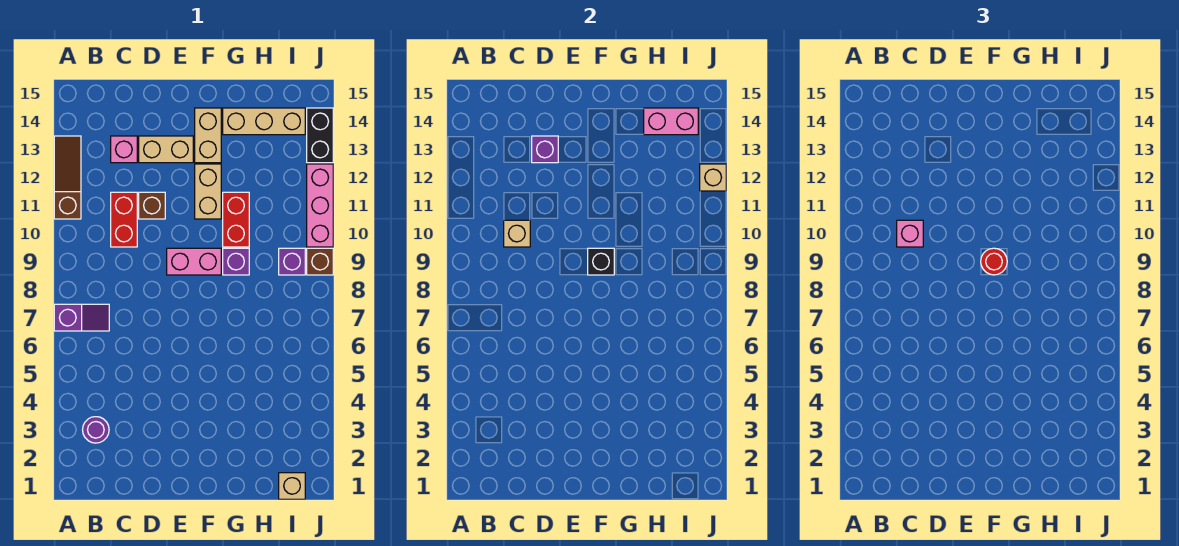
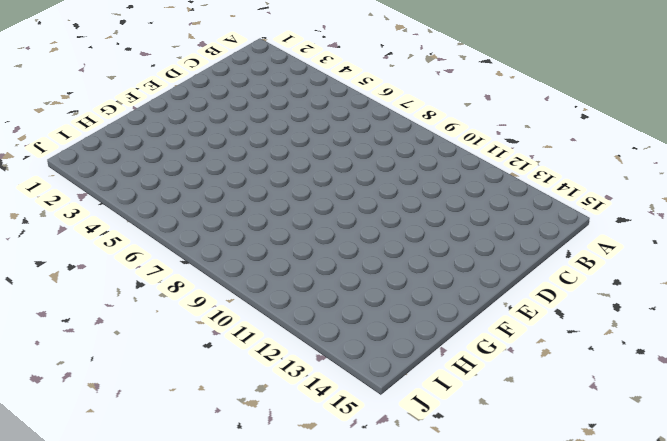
none -> purple slope A7:B7 level 1 top A
none -> brown slope A11:A13 level 1 top 11
none -> purple round brick B3 level 1

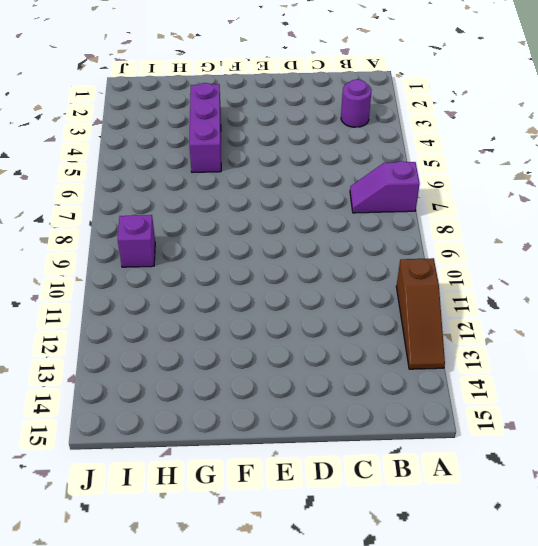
purple brick G3:G5 level 1 -> none
none -> red brick C10:C11 level 1
none -> pink brick C13 level 1
none -> brown brick D11 level 1

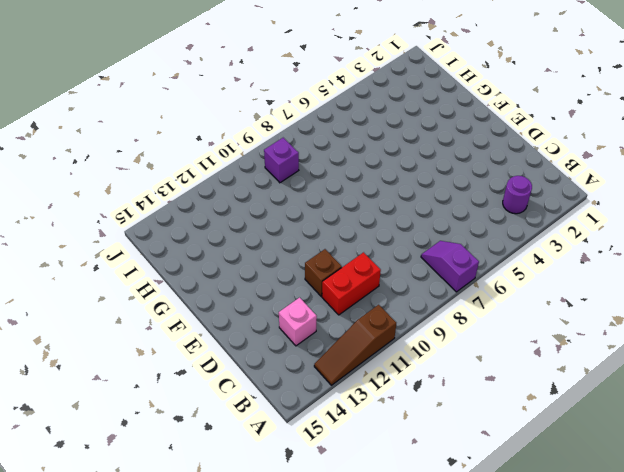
none -> tan brick D13:E13 level 1
none -> pink brick E9:F9 level 1
none -> tan brick F11:F12 level 1

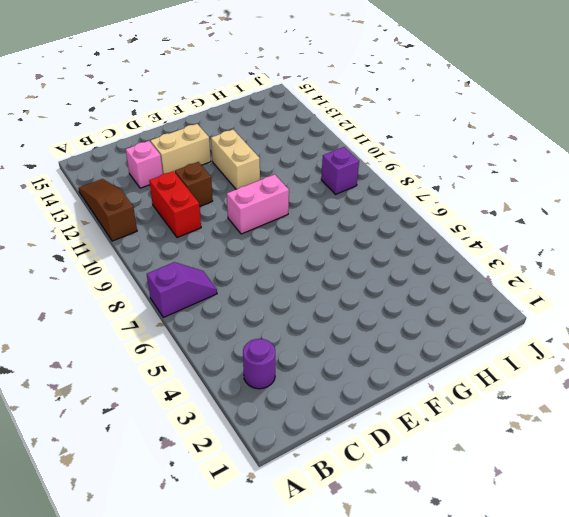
none -> tan brick F13:F14 level 1
none -> purple brick G9 level 1
none -> red brick G10:G11 level 1

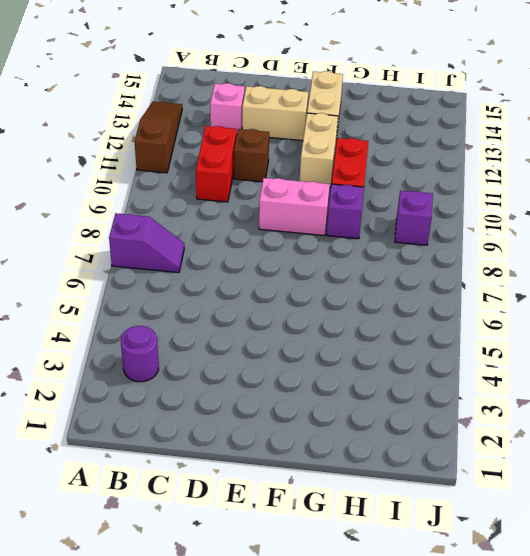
none -> tan brick G14:I14 level 1
none -> tan brick I1 level 1
none -> brown brick J9 level 1

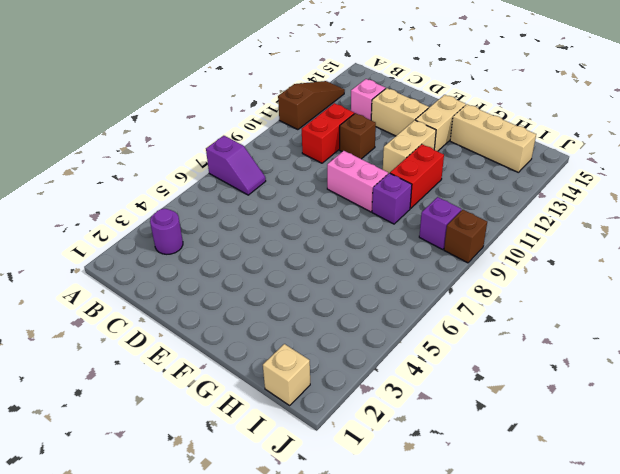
none -> pink brick J10:J12 level 1
none -> black brick J13:J14 level 1
none -> tan brick C10 level 2

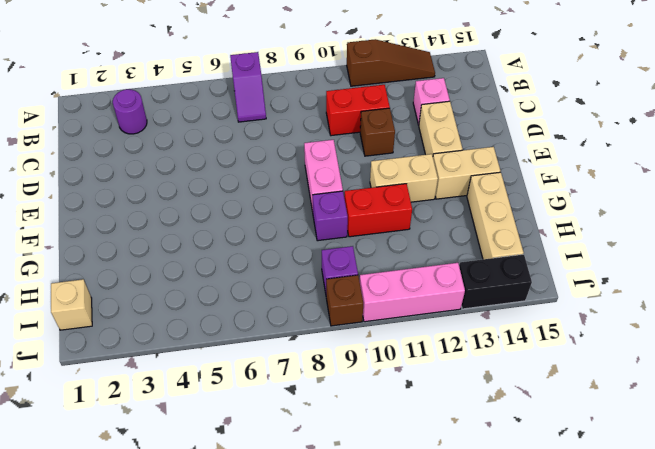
none -> tan brick C10 level 2
none -> purple brick D13 level 2
none -> black brick F9 level 2

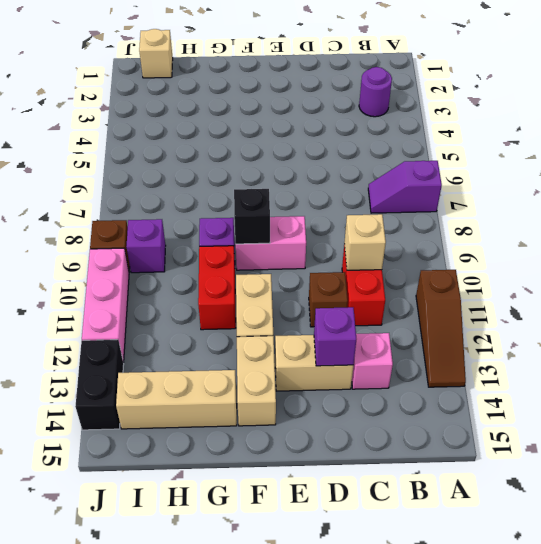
none -> pink brick H14:I14 level 2
none -> tan brick J12 level 2
none -> pink brick C10 level 3

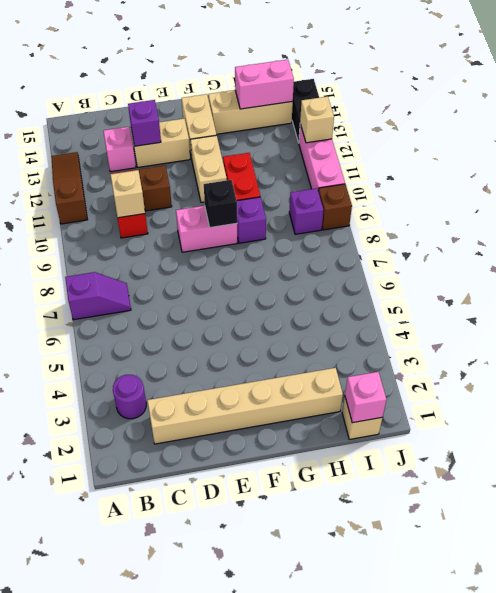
tan brick C2:H2 level 1 -> none
pink brick I1 level 2 -> pink brick C10 level 3
none -> red round brick F9 level 3

